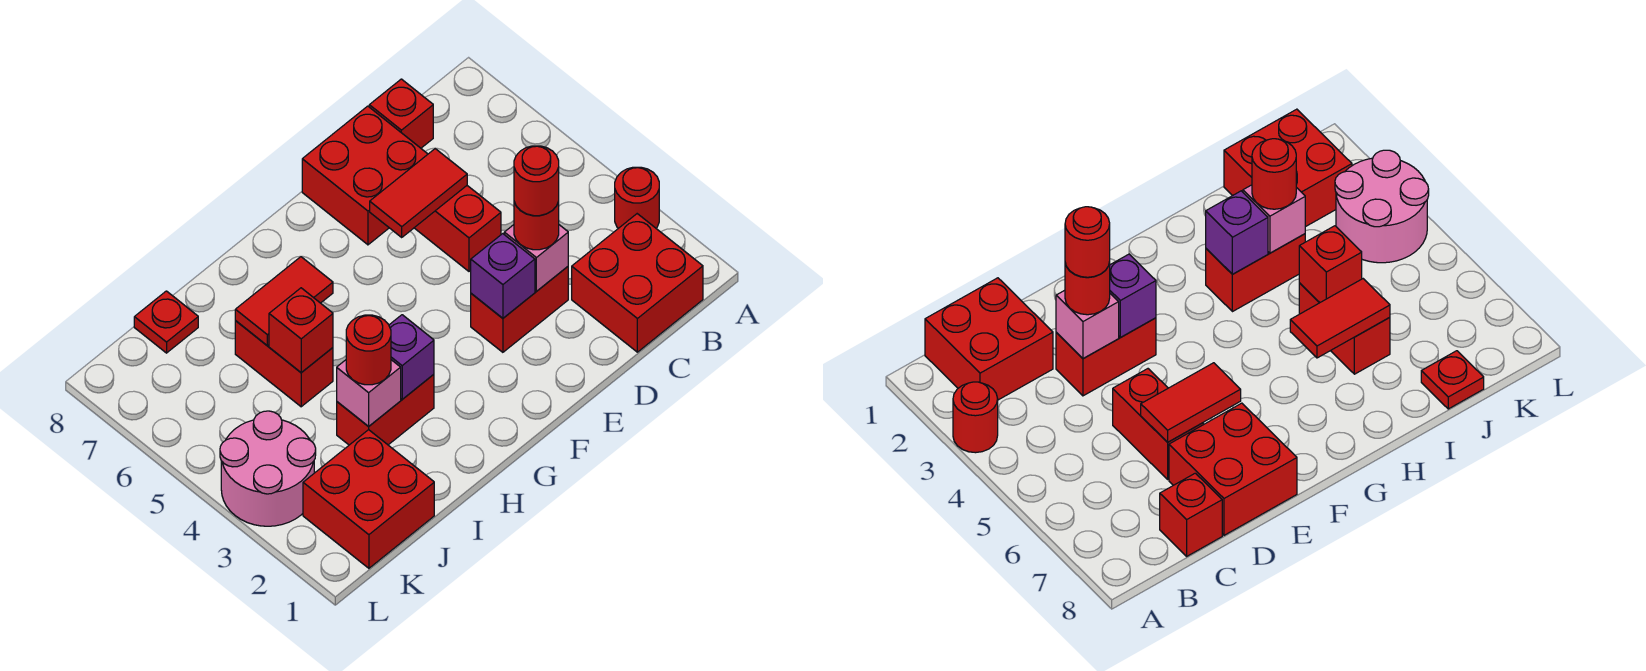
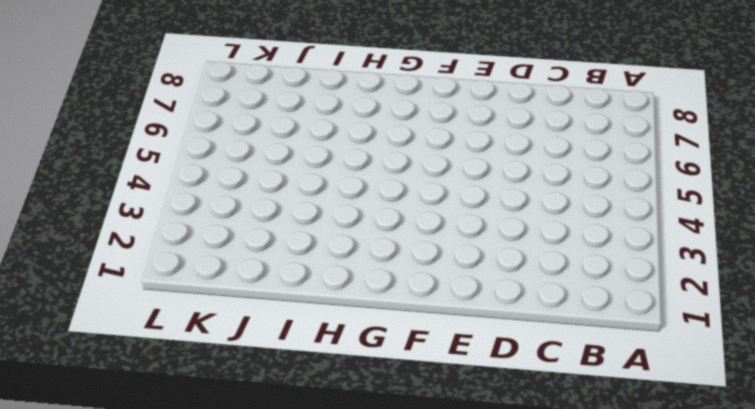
none -> red round brick A3 level 1
none -> red brick B1:C2 level 1
none -> red brick C8 level 1

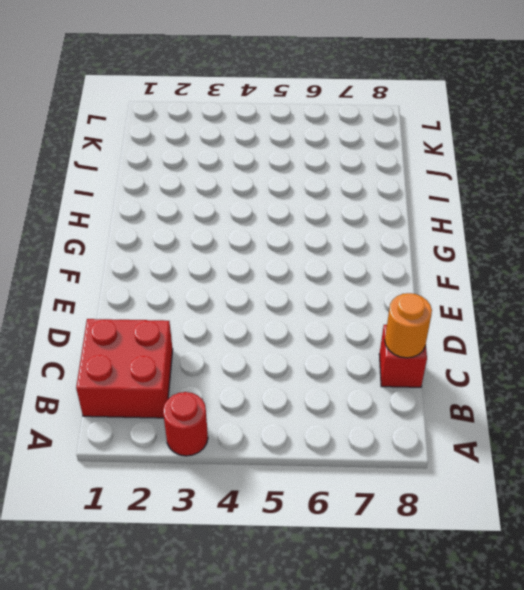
orange round brick C8 level 2 -> none
none -> red brick D3:E3 level 1
none -> red brick D5:D6 level 1
none -> red brick D7:E8 level 1

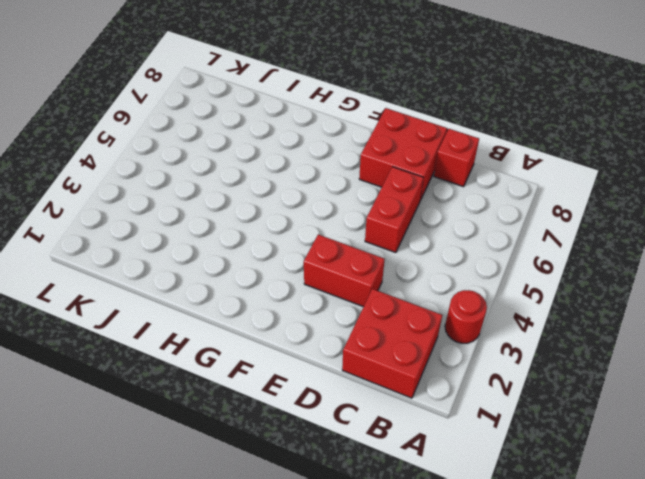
none -> red brick H3:I3 level 1
none -> red brick I5:I6 level 1
none -> red brick J1:K2 level 1

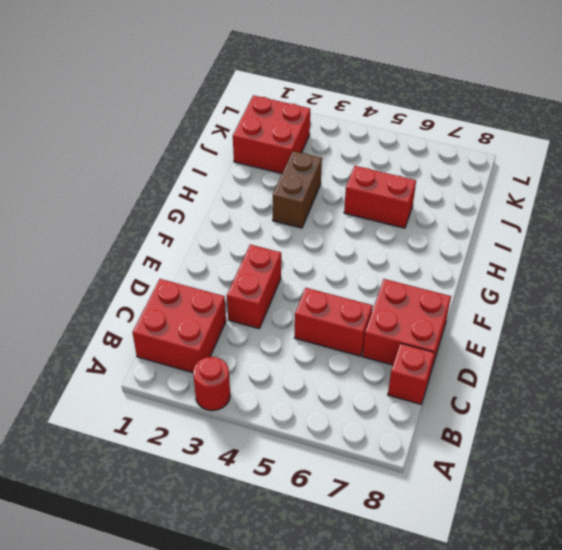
brown brick H3:I3 level 1 -> red brick H3:I3 level 1
none -> red plate J8 level 1
none -> pink round brick K3:L4 level 1
none -> pink brick D3 level 2

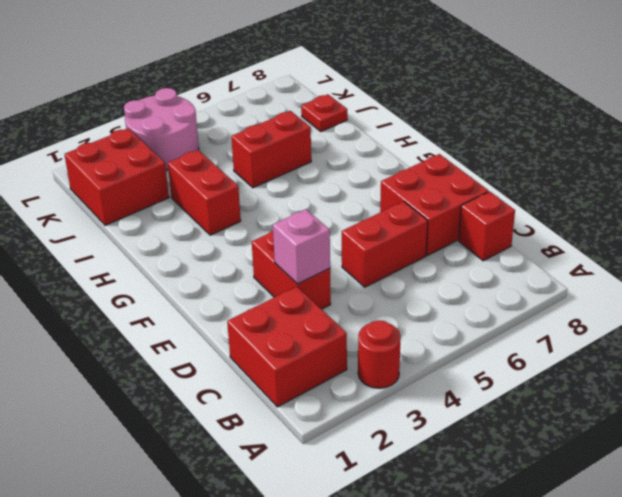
none -> red tile D6:E6 level 2
none -> purple brick E3 level 2
none -> purple brick H3 level 2

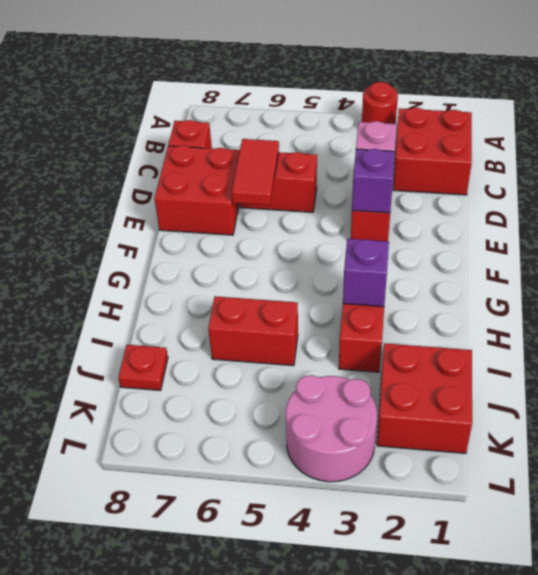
none -> red tile H6:I6 level 2
none -> pink brick I3 level 2
none -> red brick I5 level 2

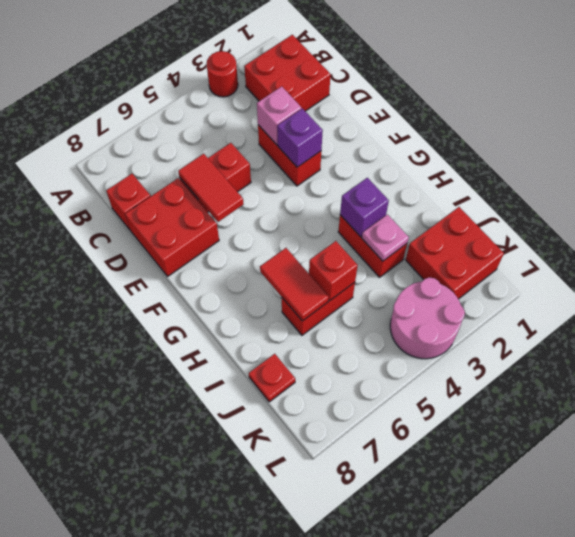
pink plate I3 level 2 -> pink brick I3 level 2
none -> red round brick D3 level 3
none -> red round brick I3 level 3
none -> red round brick D3 level 4

